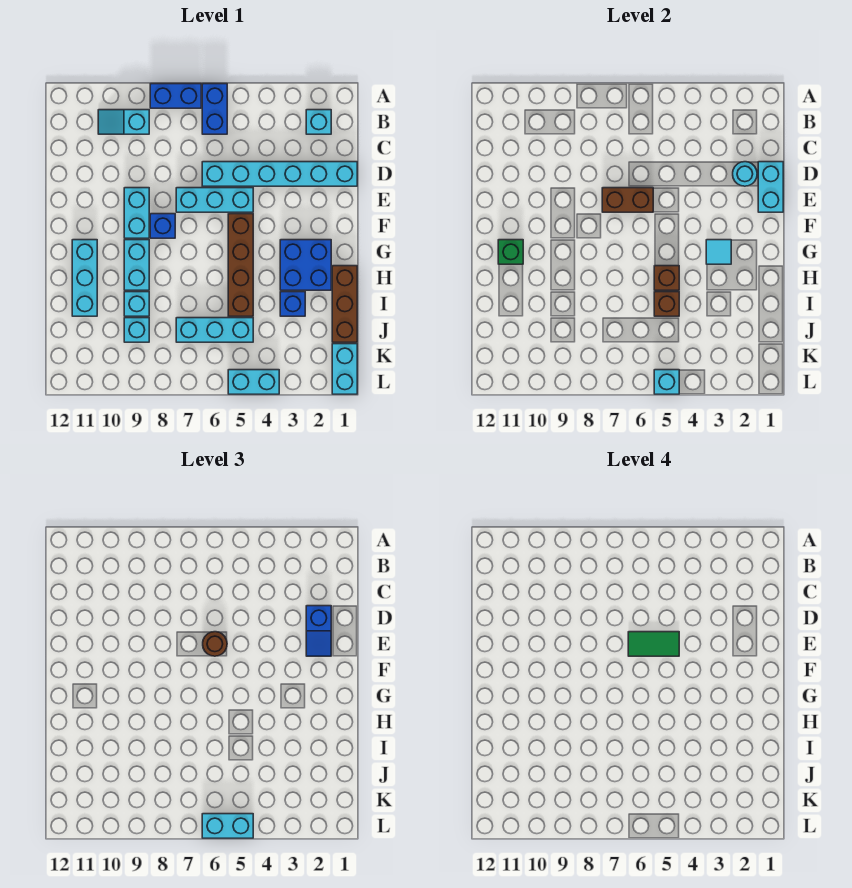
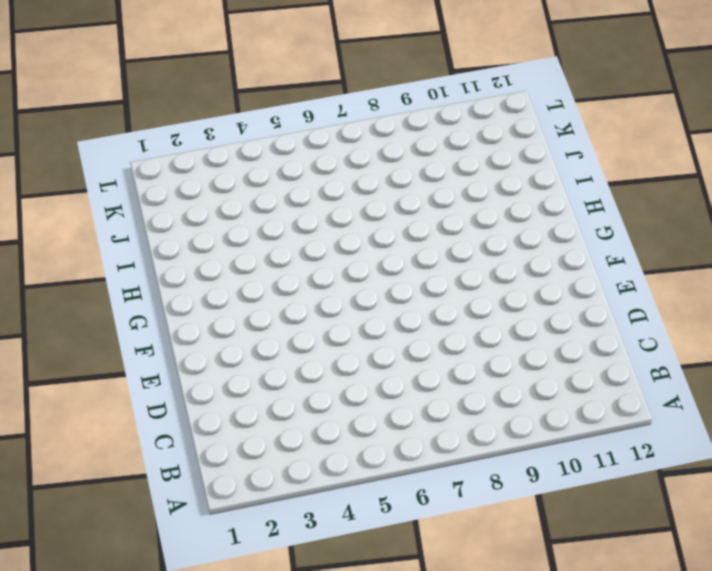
none -> blue brick A6:B6 level 1
none -> blue brick A7:A8 level 1
none -> cyan brick B2 level 1
none -> cyan slope B9:B10 level 1 top 9

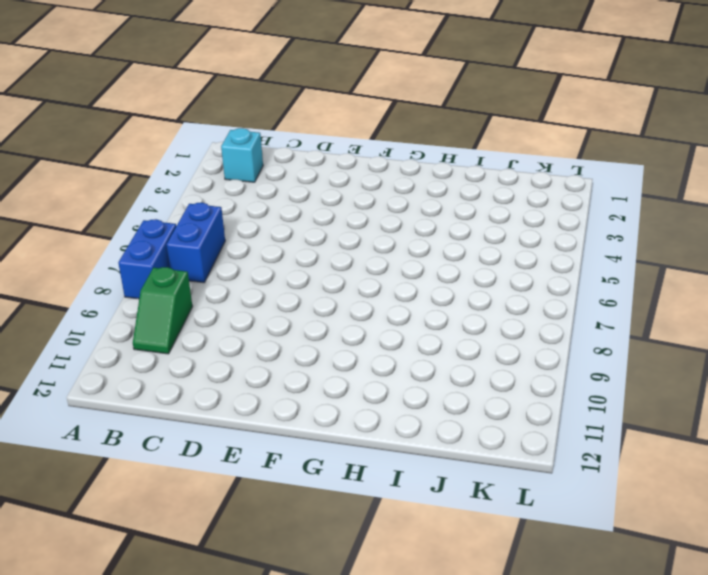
blue brick B6:B7 level 1 -> blue brick A6:B6 level 1
green slope B9:B10 level 1 top 9 -> cyan slope B9:B10 level 1 top 9
none -> cyan brick D1:D6 level 1
none -> cyan brick E5:E7 level 1
none -> cyan brick E9:F9 level 1
none -> brown brick F5:I5 level 1

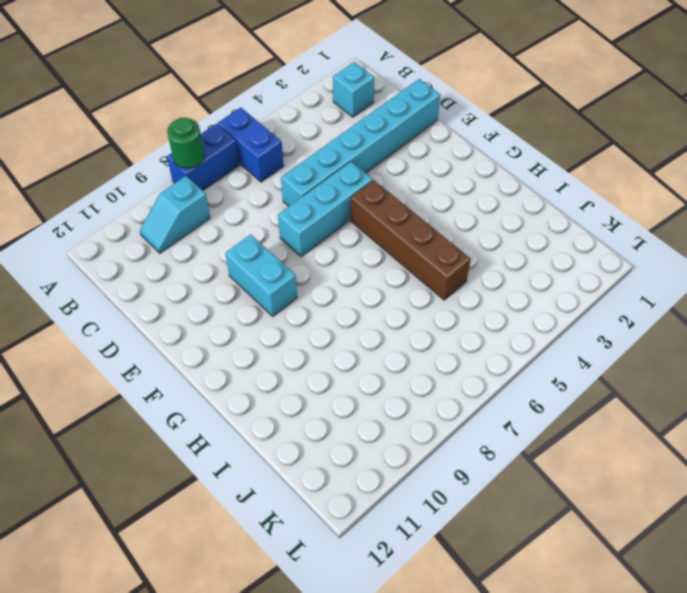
green round brick A8 level 2 -> none
none -> blue brick F8 level 1
none -> blue brick G2:H3 level 1
none -> cyan brick G9:H9 level 1
none -> cyan brick G11:I11 level 1

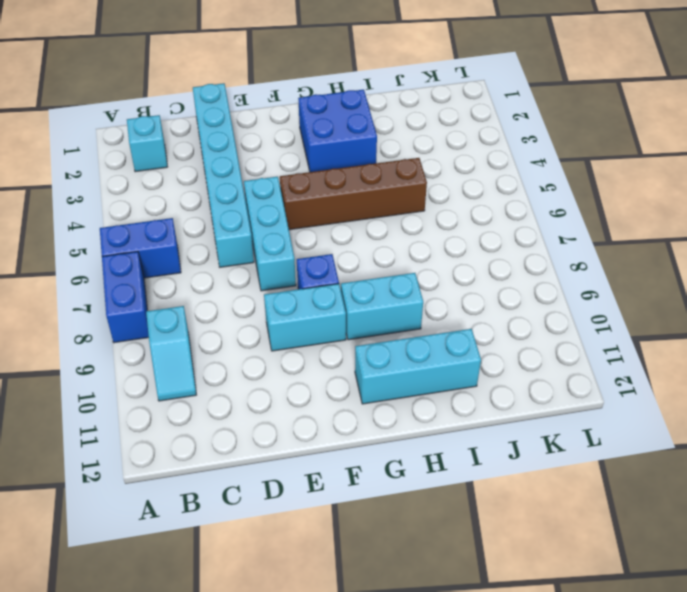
none -> brown brick H1:J1 level 1
none -> blue brick I3 level 1
none -> cyan brick I9 level 1
none -> cyan brick J5:J7 level 1

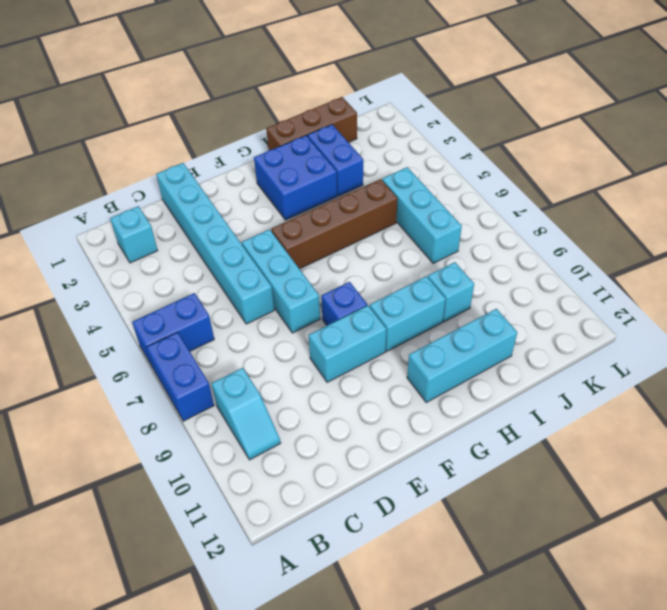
blue brick I2:I3 level 1 -> blue brick I3 level 1
none -> cyan brick J9 level 1
none -> cyan brick K1:L1 level 1
none -> cyan brick L4:L5 level 1
none -> cyan brick D1:E1 level 2

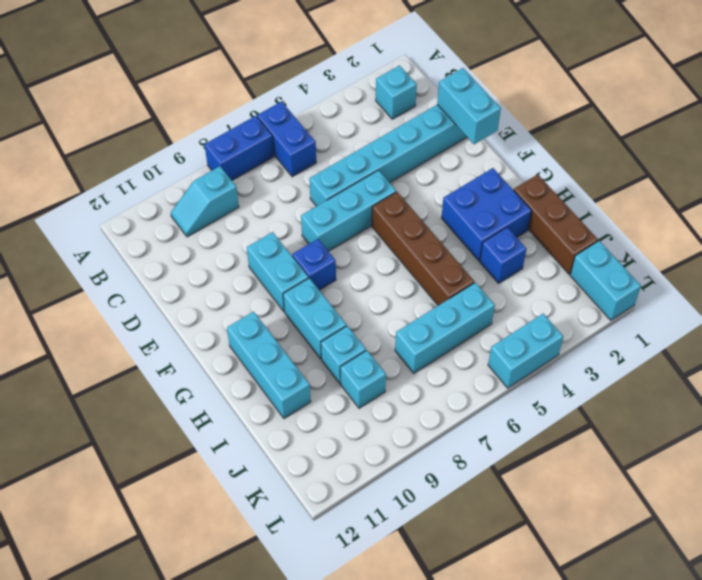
none -> cyan round brick D2 level 2
none -> brown brick E6:E7 level 2
none -> cyan tile G3 level 2
none -> green brick G11 level 2

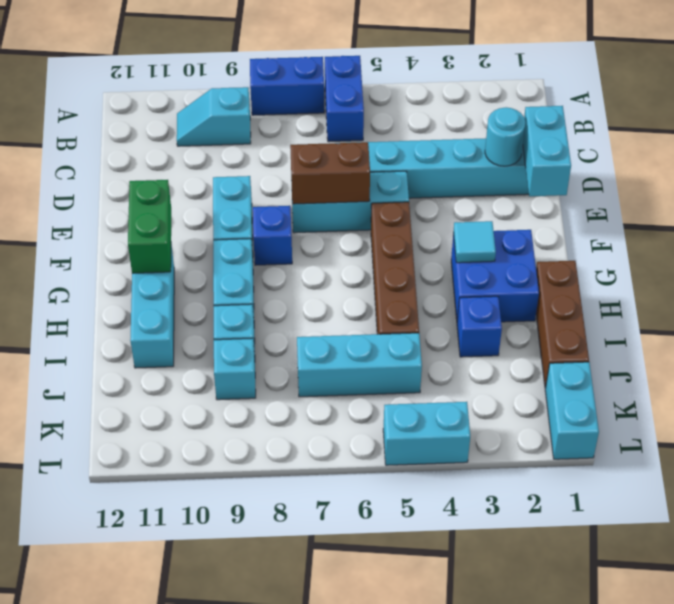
green brick F11:G11 level 2 -> green brick G11 level 2
none -> cyan brick B2 level 1
none -> brown brick H5 level 2
none -> brown brick I5 level 2
none -> cyan brick L5 level 2

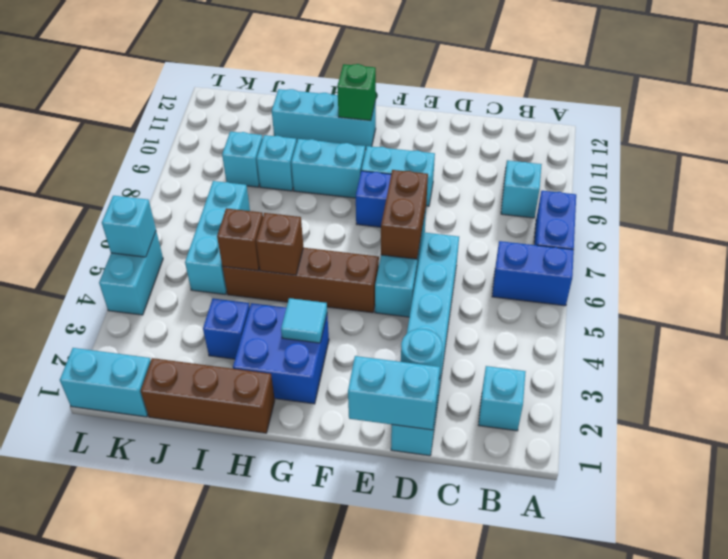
none -> blue slope D2:E2 level 3 top D
none -> brown round brick E6 level 3
none -> cyan brick L5:L6 level 3
none -> green tile E5:E6 level 4

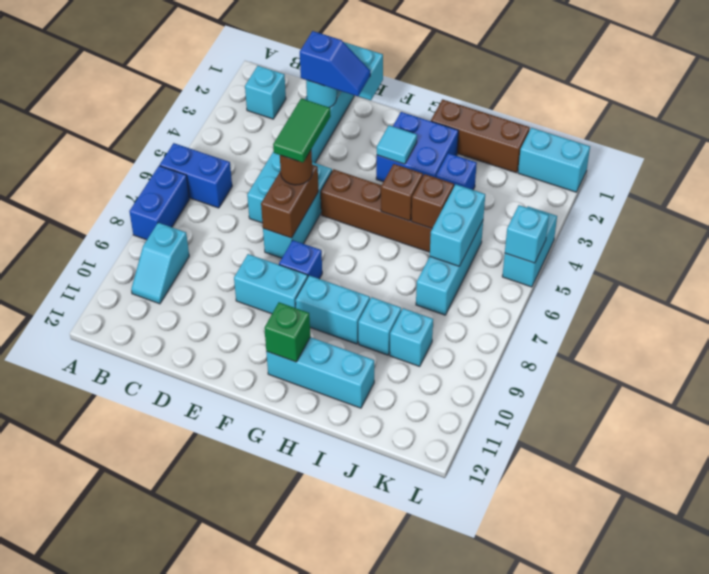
cyan brick J5:J6 level 2 -> cyan brick L5:L6 level 3

